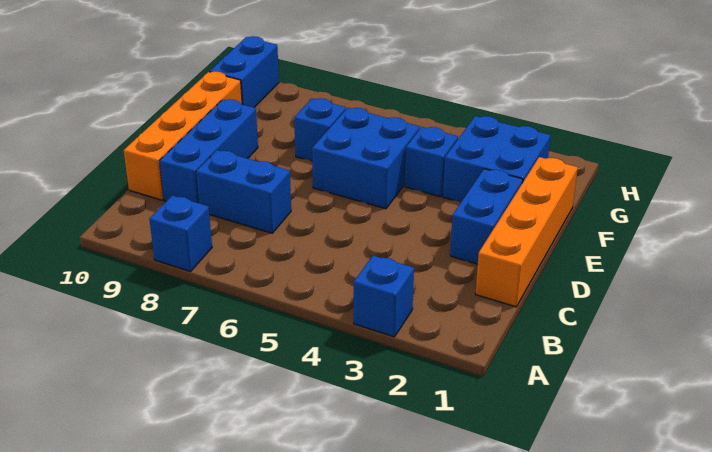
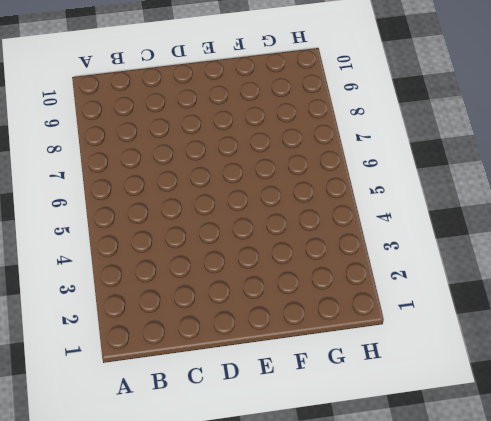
none -> blue brick A3 level 1
none -> blue brick A8 level 1
none -> orange brick C1:F1 level 1

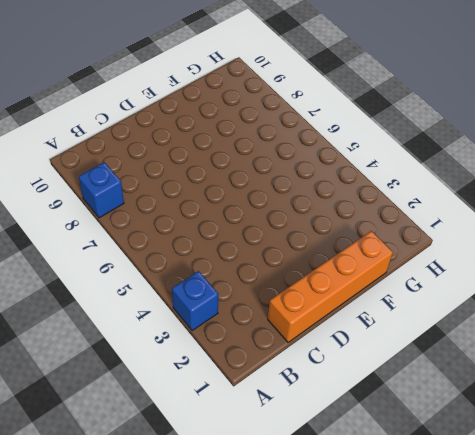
none -> blue brick C7:C8 level 1
none -> blue brick C9:E9 level 1
none -> orange brick C10:F10 level 1

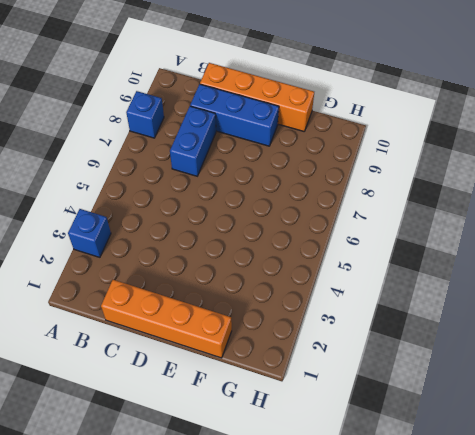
none -> blue brick D2:E2 level 1
none -> blue brick E5:F6 level 1
none -> blue brick F2:G3 level 1

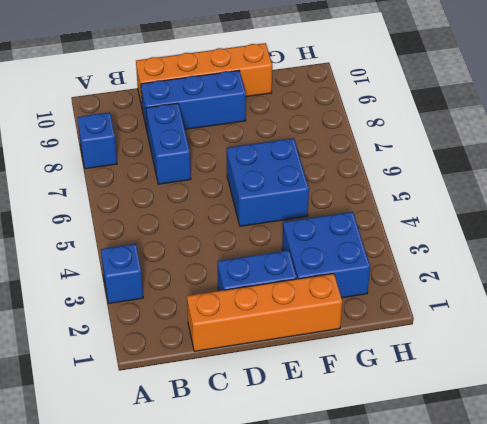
none -> blue brick F4 level 1
none -> blue brick F7 level 1
none -> blue brick G10:H10 level 1

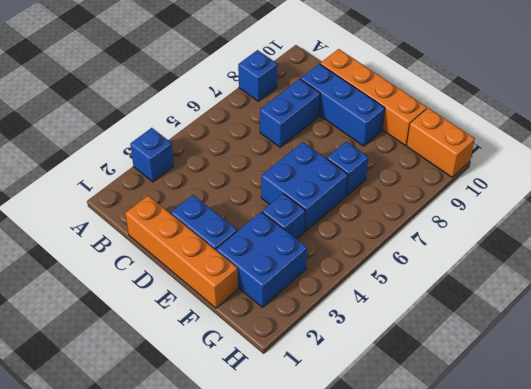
orange brick G10:H10 level 1 -> blue brick G10:H10 level 1

